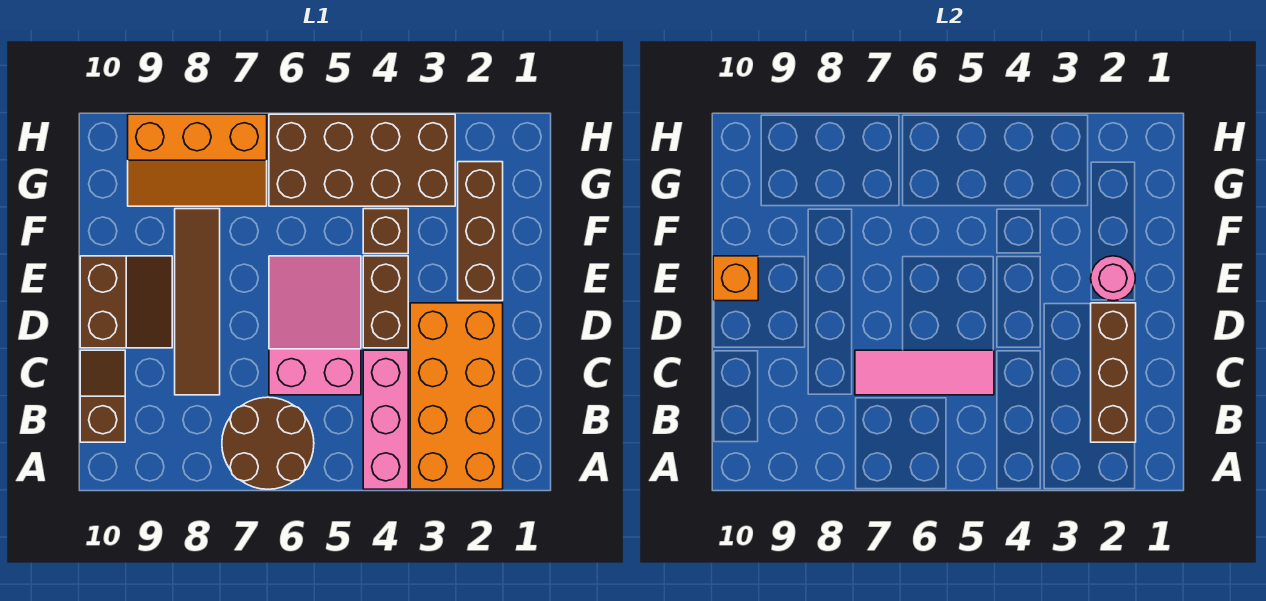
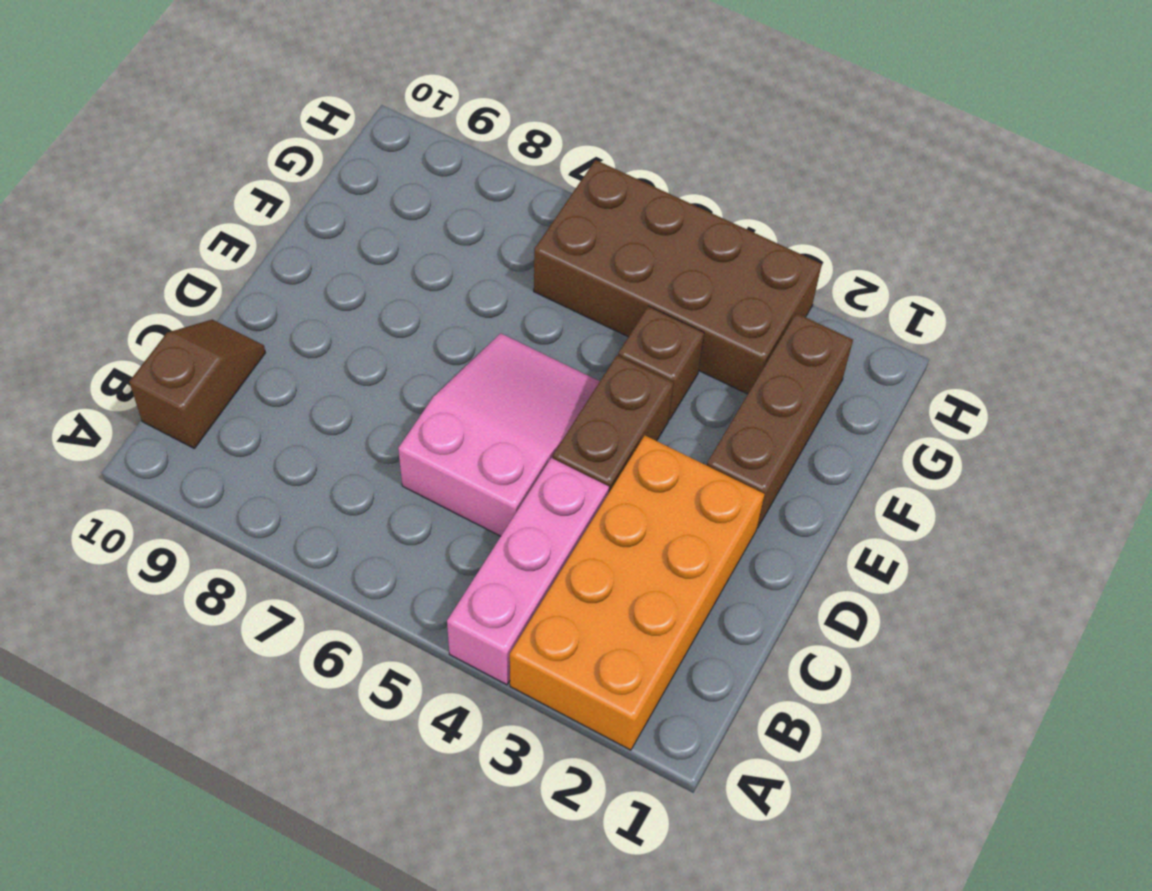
none -> brown round brick A6:B7 level 1
none -> brown tile C8:F8 level 1
none -> brown slope D9:E10 level 1 top 10

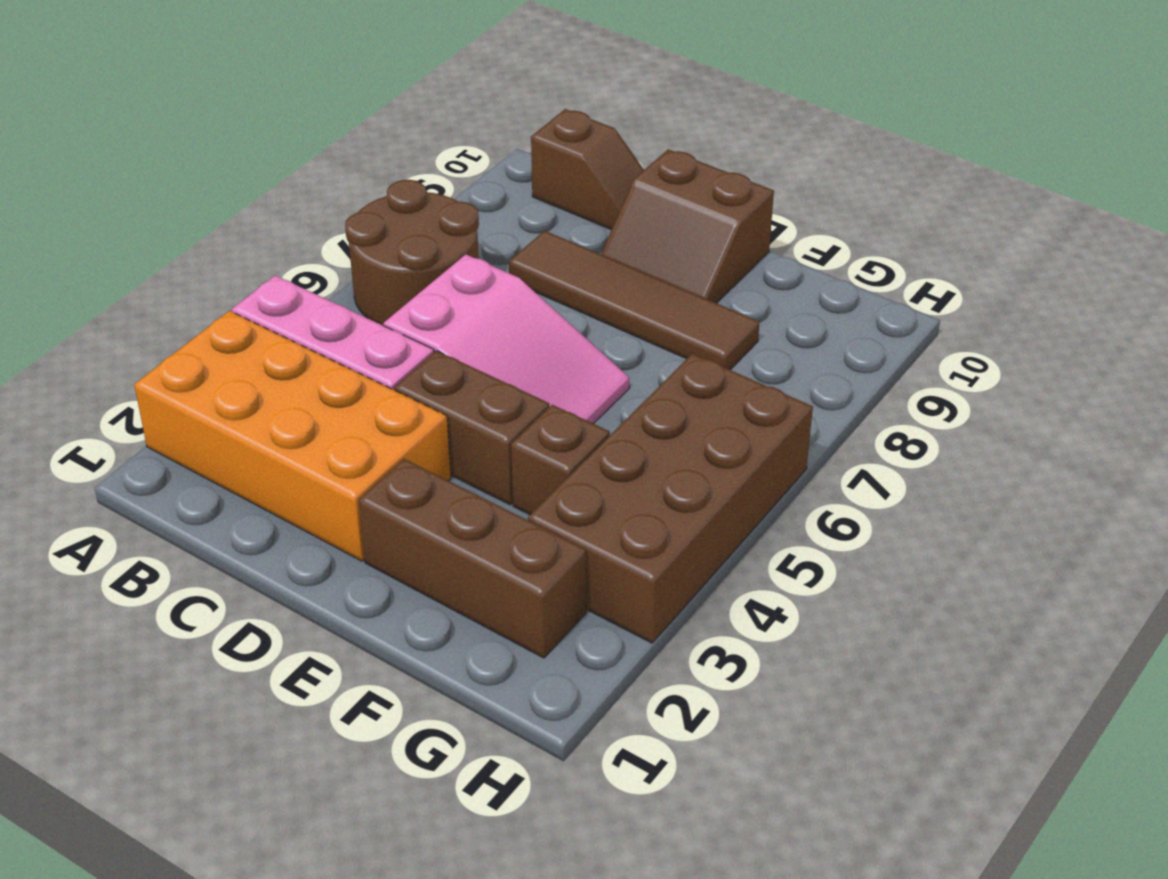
none -> orange slope G7:H9 level 1 top H
none -> brown brick B2:D2 level 2
none -> pink tile C5:C7 level 2

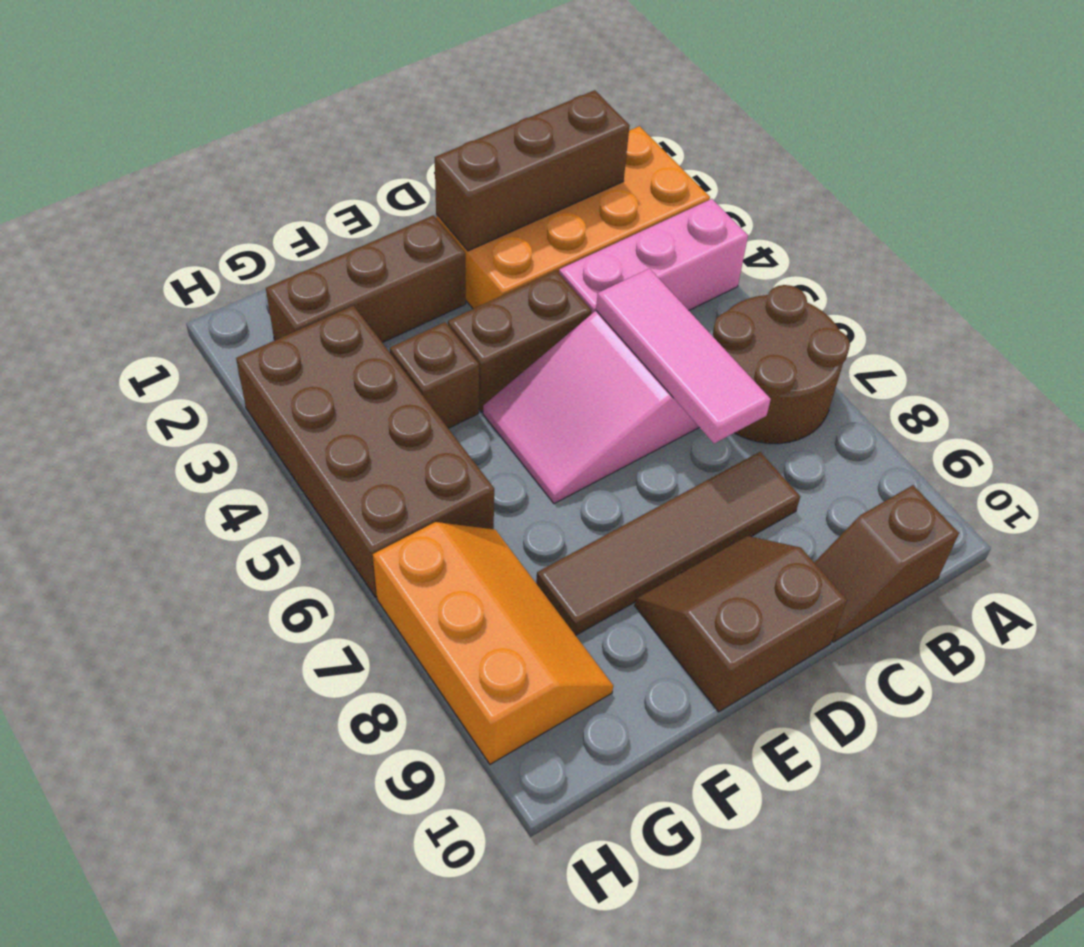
none -> pink round brick E2 level 2
none -> orange brick E10 level 2

